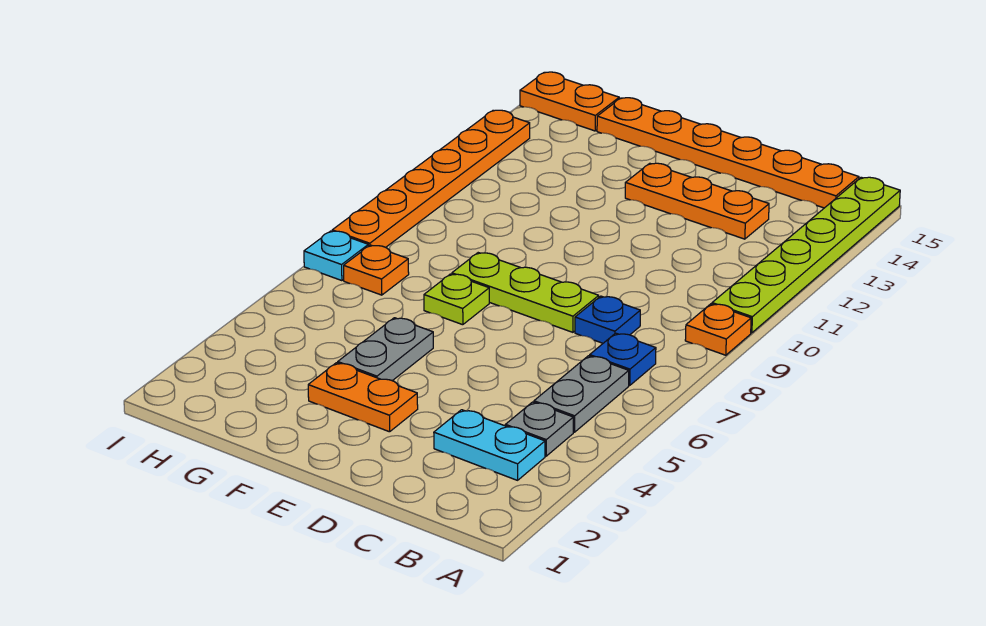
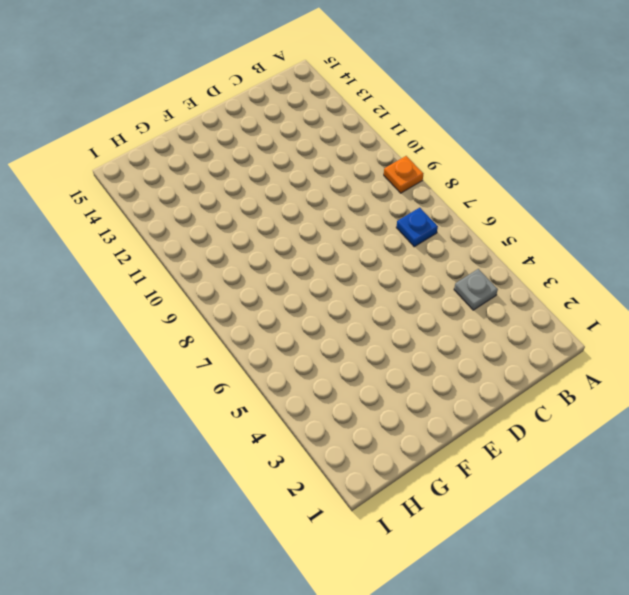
none -> lime plate A10:A15 level 1
none -> cyan plate B3:C3 level 1
none -> grey plate B5:B6 level 1

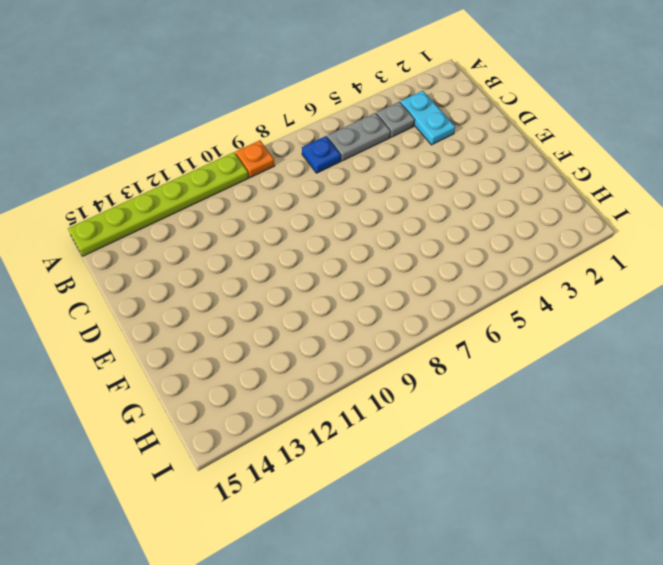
none -> orange plate B15:G15 level 1
none -> blue plate C8 level 1
none -> orange plate C13:E13 level 1

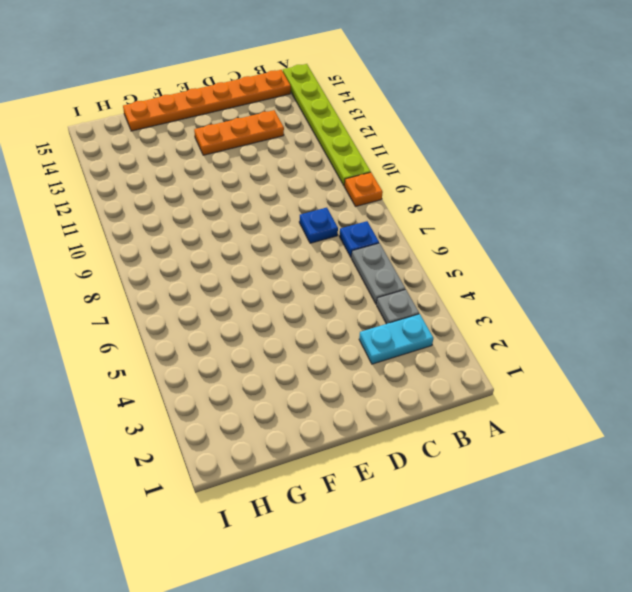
none -> lime plate D8:F8 level 1
none -> orange plate E3:F3 level 1
none -> grey plate F4:F5 level 1

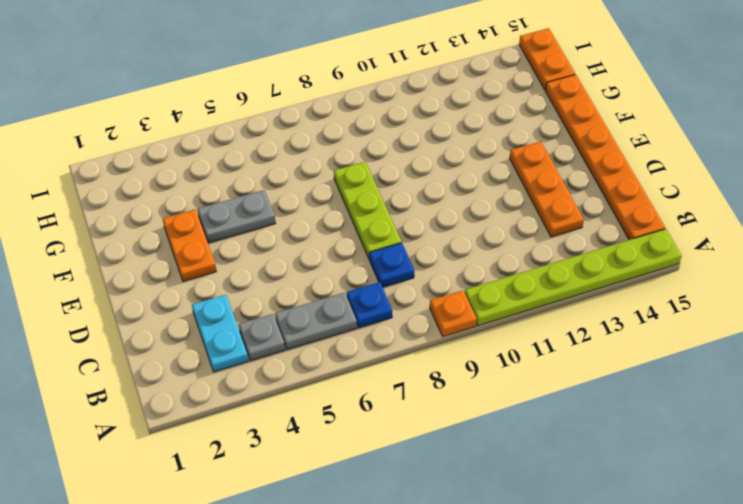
none -> lime plate F7 level 1
none -> orange plate H7 level 1
none -> cyan plate I7 level 1

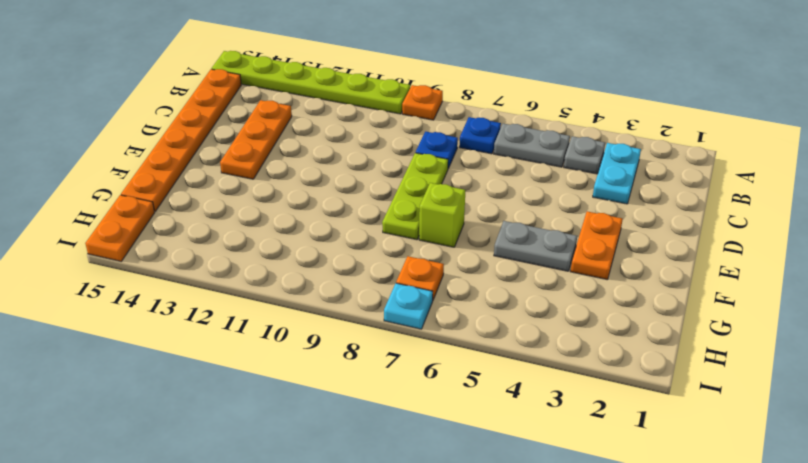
lime brick F7 level 1 -> lime plate F7 level 1
none -> orange plate I8:I13 level 1

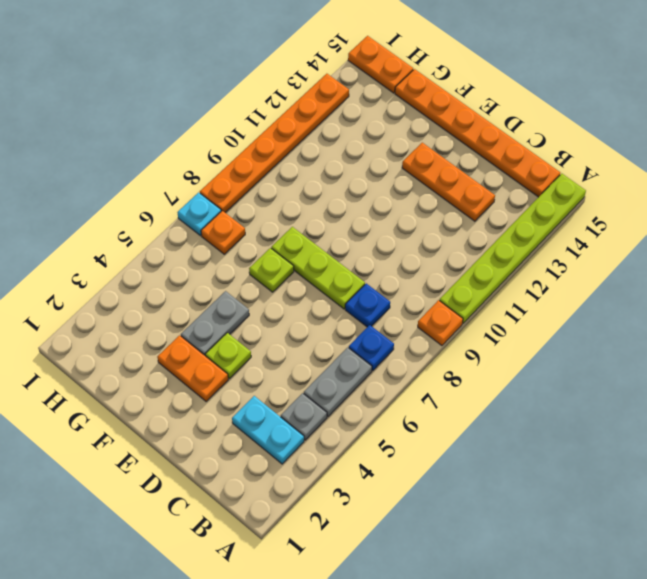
lime plate E4 level 1 -> none

